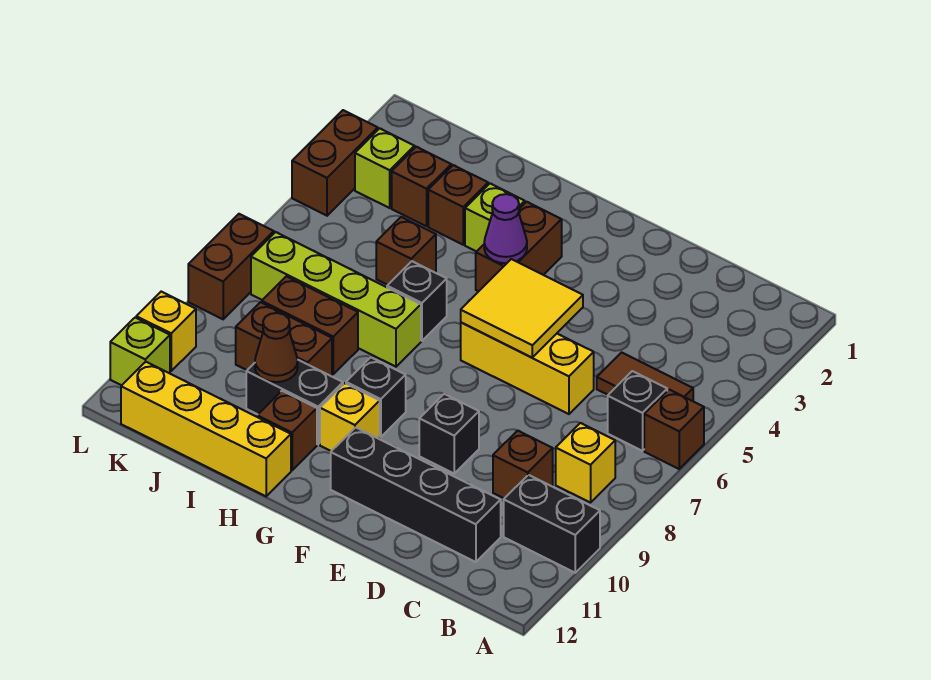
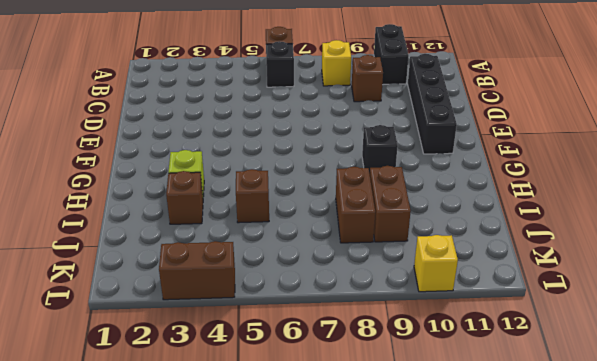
none -> brown tile B5:C5 level 1
none -> yellow brick D6:F6 level 1
none -> black brick E9 level 1
none -> brown brick G3:G4 level 1

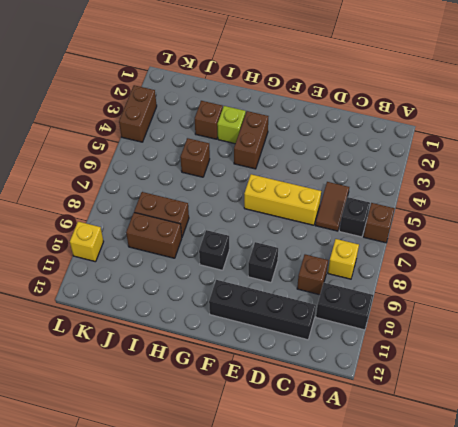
brown tile C5:C6 level 1 -> brown tile B5:C5 level 1
none -> yellow brick G10 level 1
none -> black brick H6 level 1
none -> lime brick H7:K7 level 1
none -> black brick H10:I10 level 1

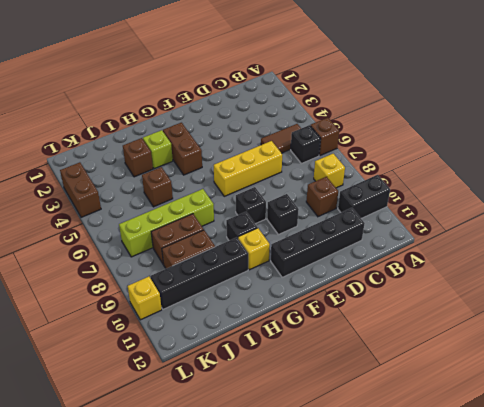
black brick F8 level 1 -> black brick H6 level 1
black brick H10:K10 level 1 -> black brick H10:I10 level 1
none -> brown brick H11 level 1
none -> yellow brick H12:K12 level 1
none -> brown brick J3 level 1
none -> lime brick K3 level 1

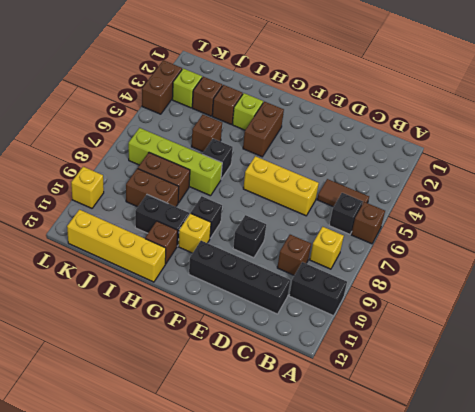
none -> brown brick L7:L8 level 1
none -> lime brick L11 level 1
none -> yellow tile E5:F6 level 2
none -> purple cone G4 level 2

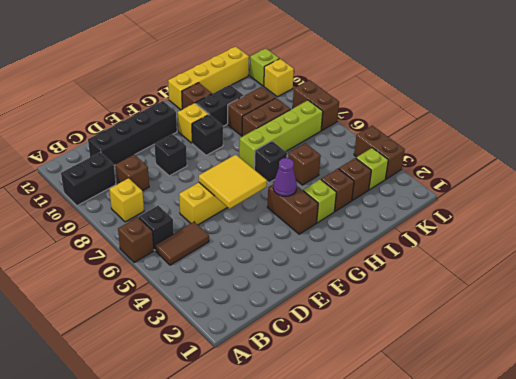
none -> brown cone I10 level 2

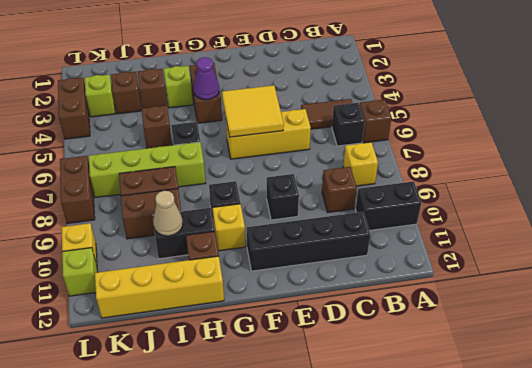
tan cone I10 level 2 -> brown cone I10 level 2

